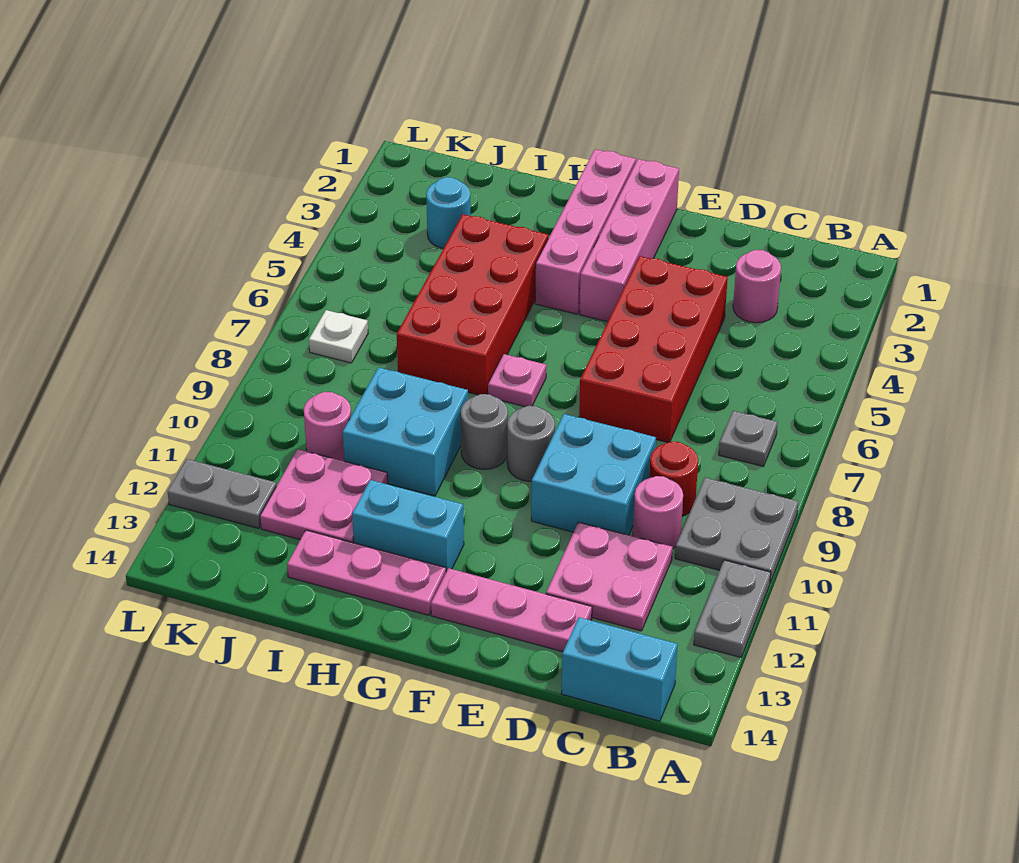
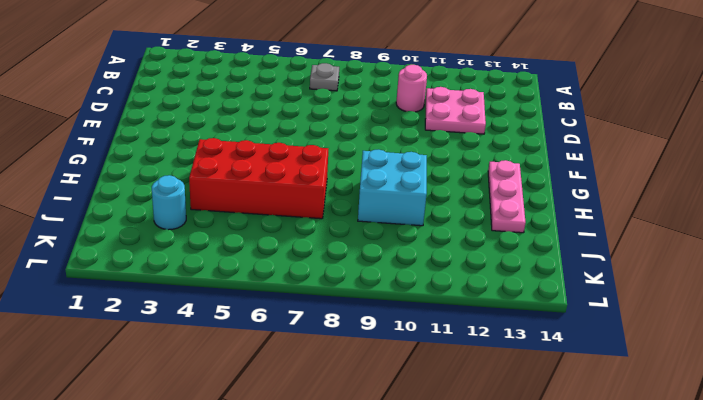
none -> grey plate A9:B10 level 1
none -> grey plate A11:A12 level 1
none -> cyan brick B14:C14 level 1

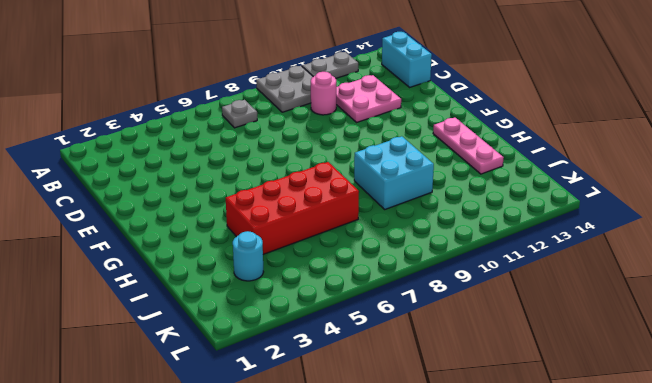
none -> pink round brick C3 level 1
none -> red round brick C9 level 1
none -> red brick D4:E7 level 1

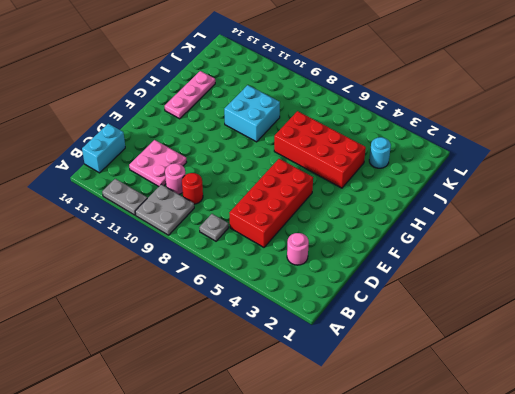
red brick C5:F6 level 1 -> red brick D4:E7 level 1
none -> cyan brick D9:E10 level 1
none -> pink plate D13:F13 level 1
none -> pink brick F1:F4 level 1

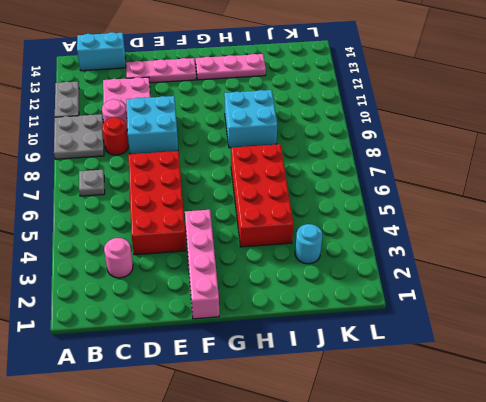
none -> grey round brick F9 level 1
none -> pink brick G1:G4 level 1
none -> pink plate G7 level 1

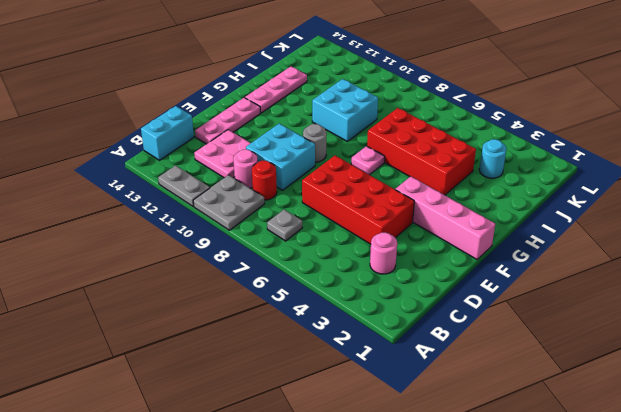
none -> pink brick G1:G4 level 1
none -> grey round brick G9 level 1
none -> cyan brick G12:H12 level 1

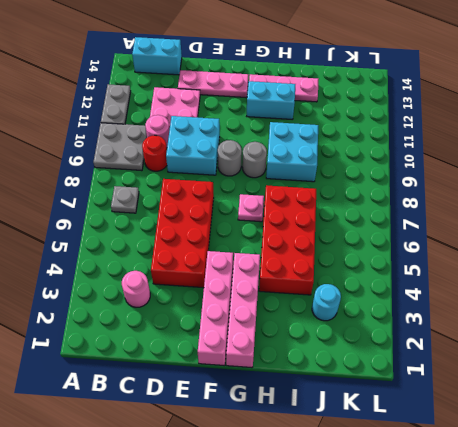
none -> pink plate I11:J12 level 1
none -> pink round brick J10 level 1
none -> white plate K7 level 1

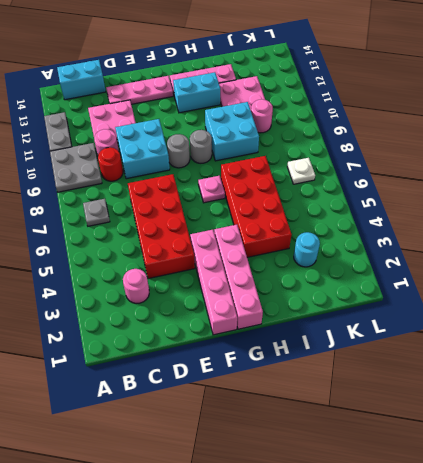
none -> grey plate K12:L12 level 1

